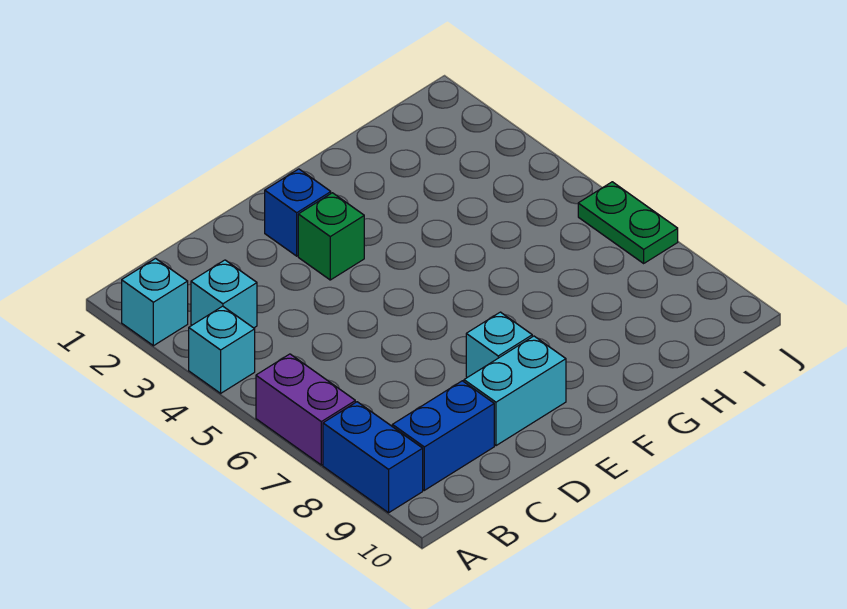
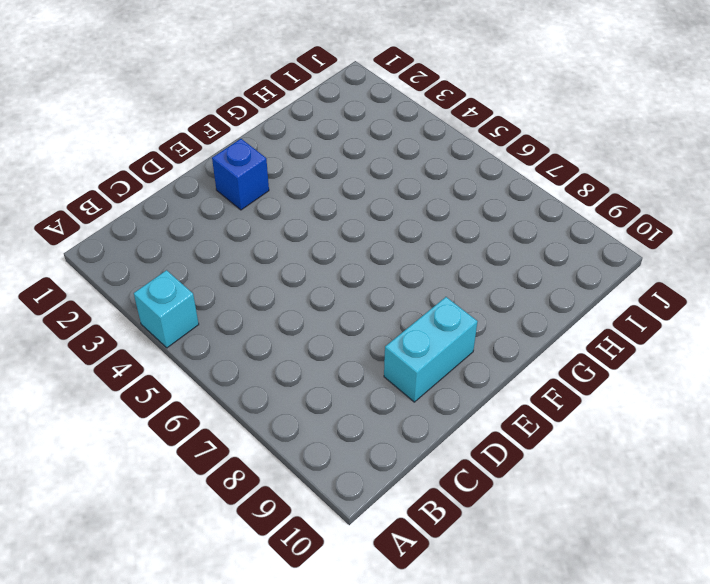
none -> cyan brick A2 level 1
none -> purple brick A6:A7 level 1

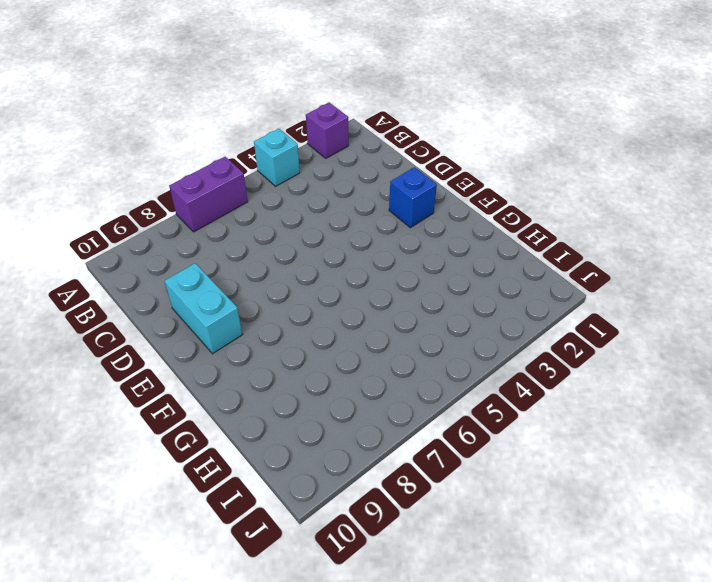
purple brick A2 level 1 -> cyan brick A2 level 1
none -> blue brick A8:A9 level 1
none -> cyan brick B3 level 1

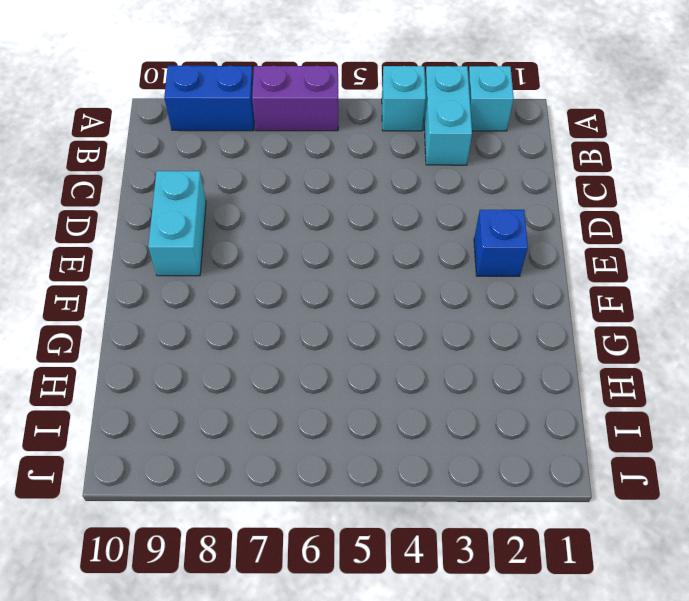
cyan brick A3:B3 level 1 -> cyan brick B3 level 1
none -> blue brick B9:C9 level 1
none -> green brick E3 level 1

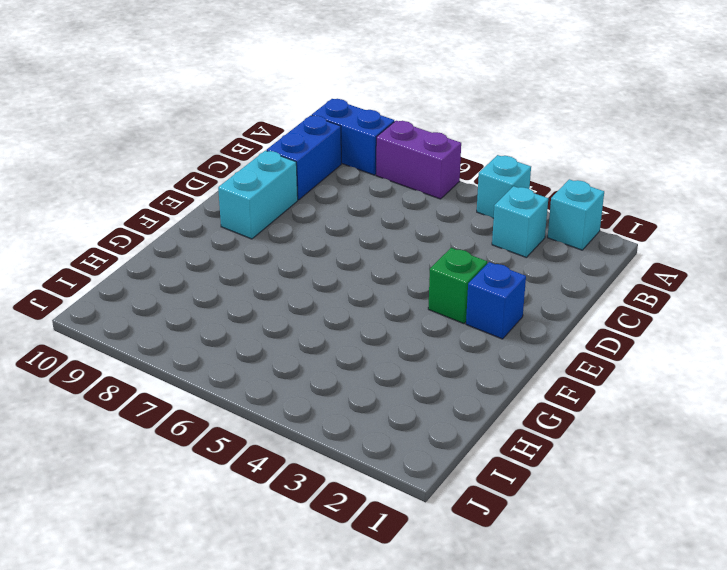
none -> cyan brick E8 level 1
none -> green plate J6:J7 level 1

